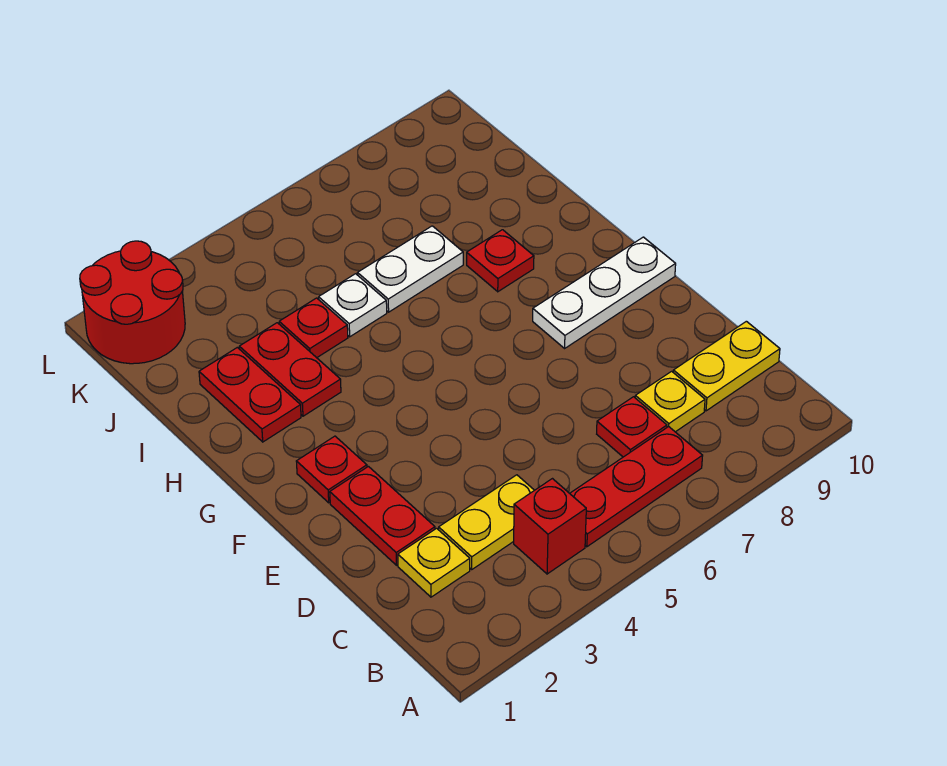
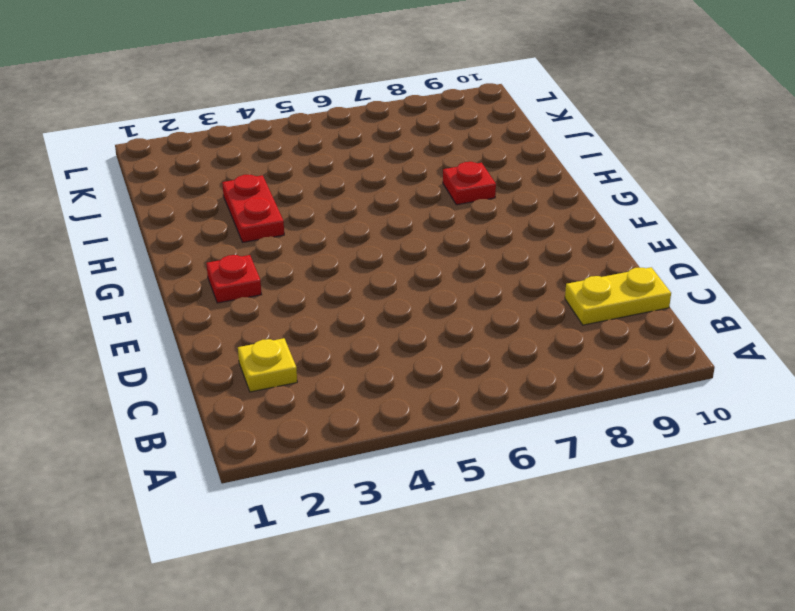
none -> red brick B4 level 1
none -> red plate B5:B7 level 1
none -> yellow plate C3:C4 level 1

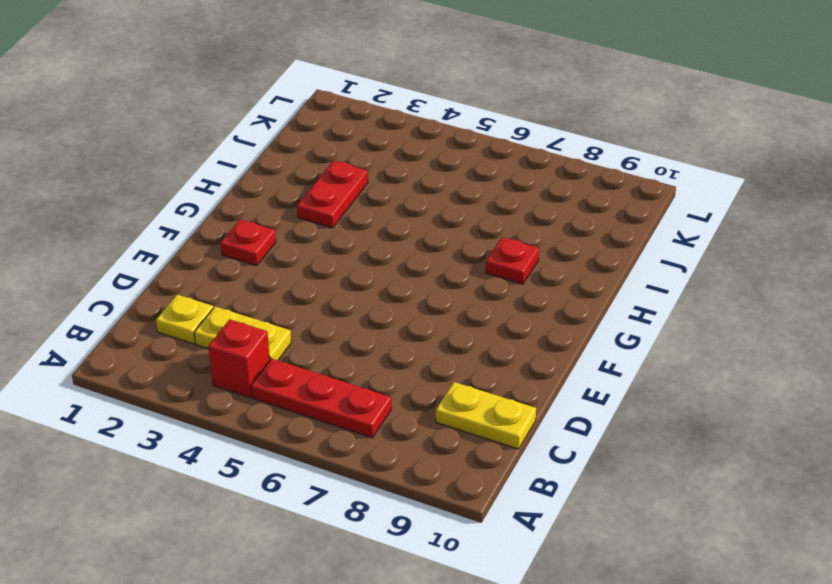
none -> red plate C7 level 1
none -> yellow plate C8 level 1
none -> red plate D2:E2 level 1

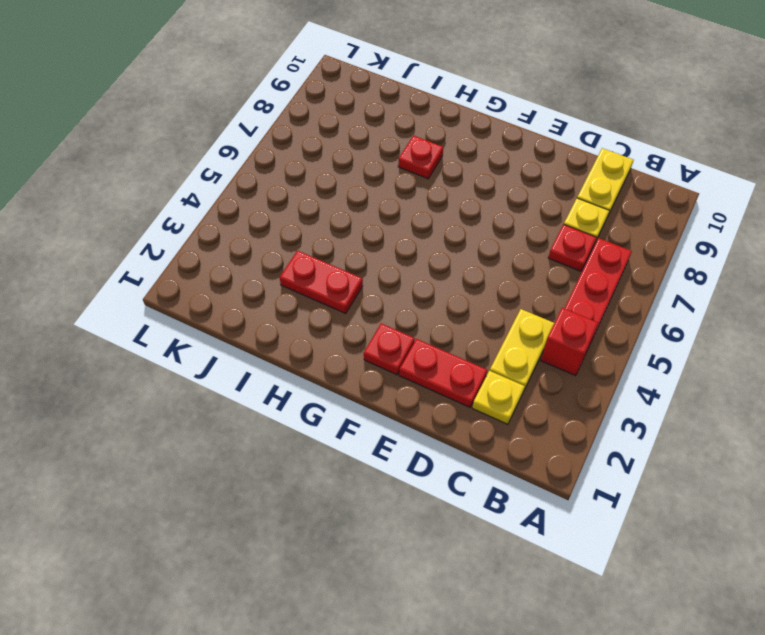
none -> white plate F8:F10 level 1
none -> red plate H2:I2 level 1
none -> red plate I4 level 1

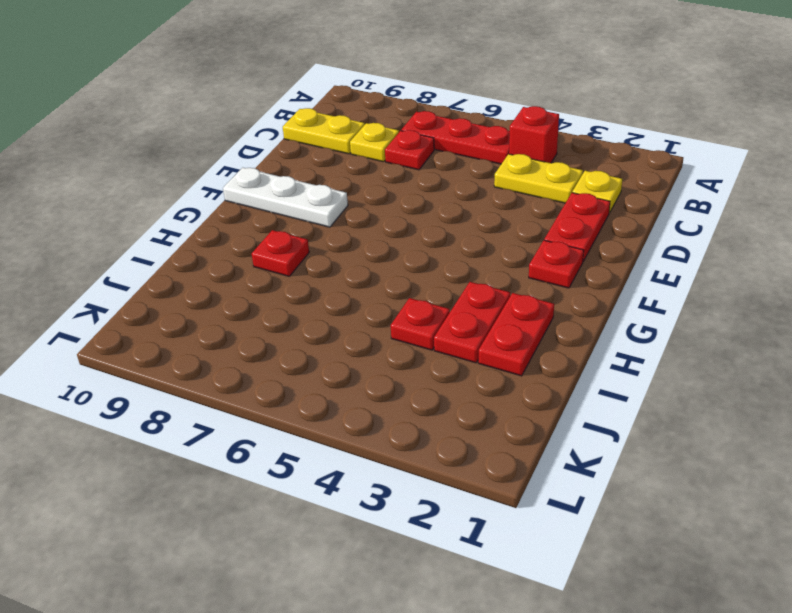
none -> white plate I5 level 1
none -> white plate I6:I7 level 1
none -> red round brick K1:L2 level 1

